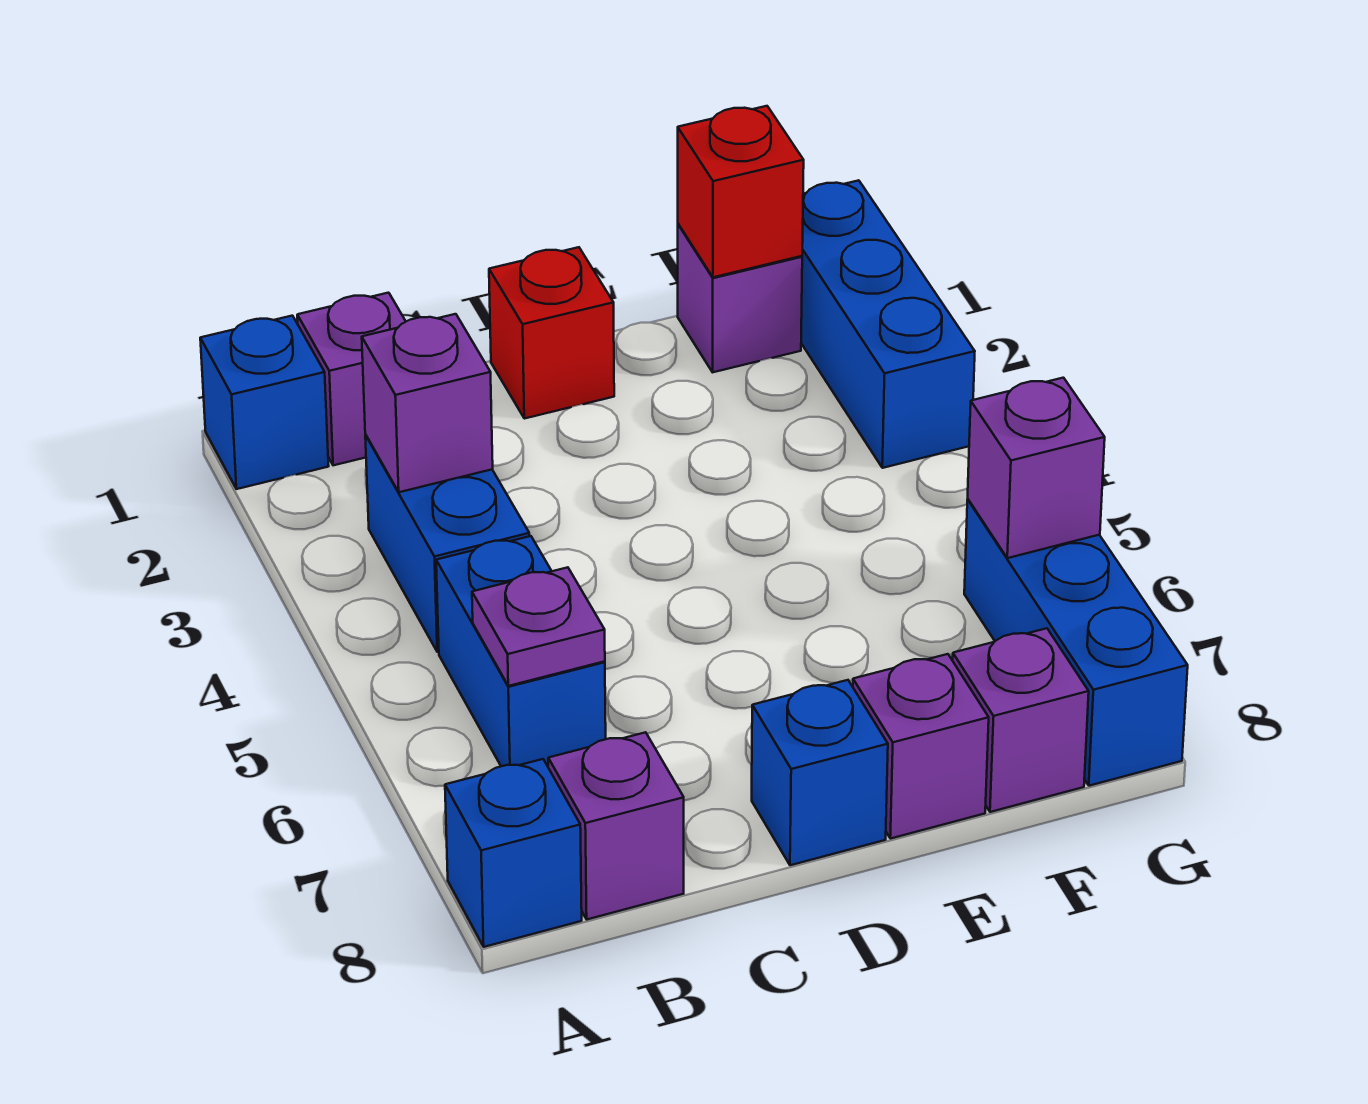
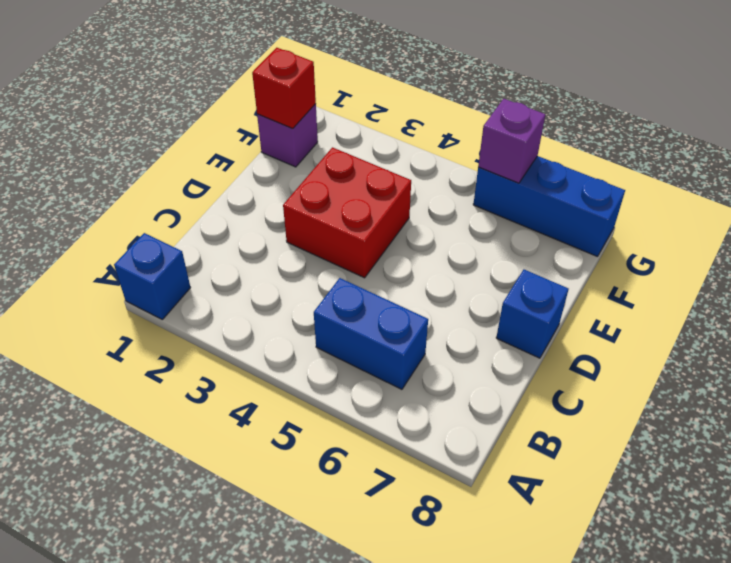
red brick D3:E4 level 1 -> none
none -> blue brick A8 level 1
none -> purple brick B1 level 1
none -> blue brick B3:B4 level 1

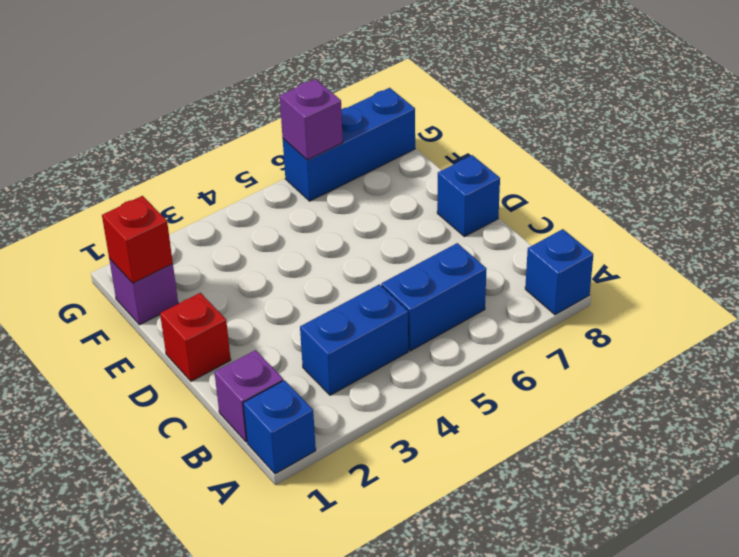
none -> purple brick B8 level 1
none -> purple brick E8 level 1
none -> purple brick F8 level 1

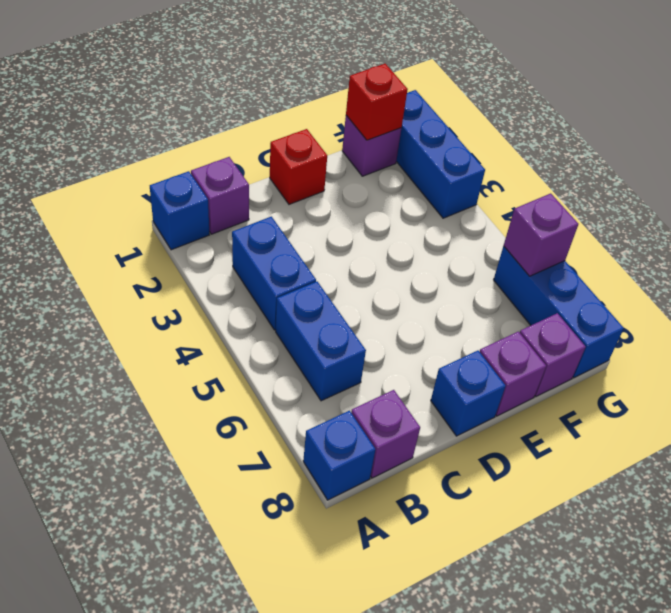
none -> purple brick B3 level 2
none -> purple plate B6 level 2

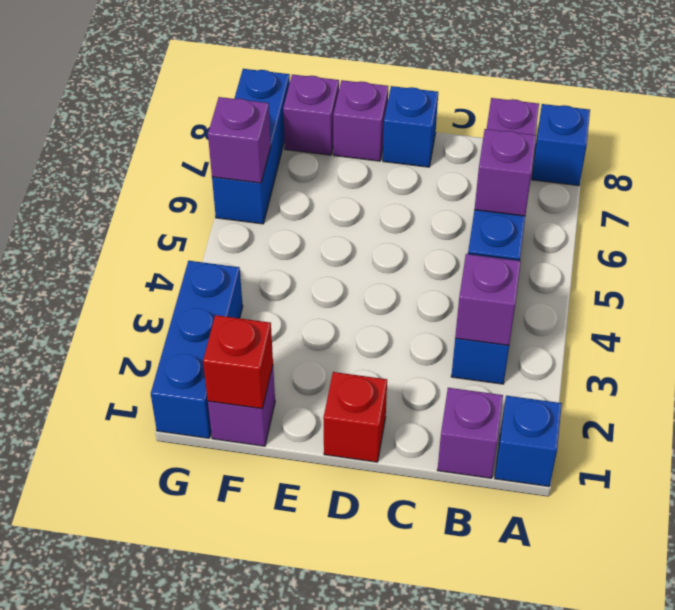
purple brick B6 level 2 -> purple plate B6 level 2

